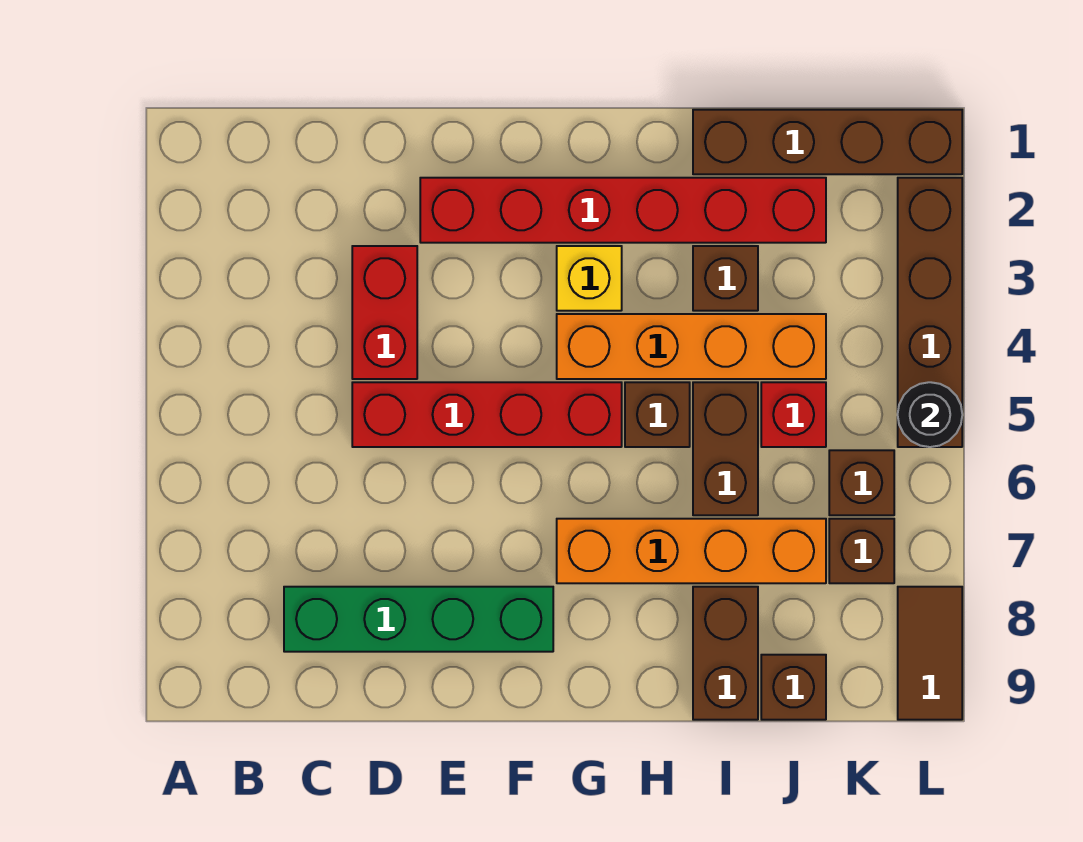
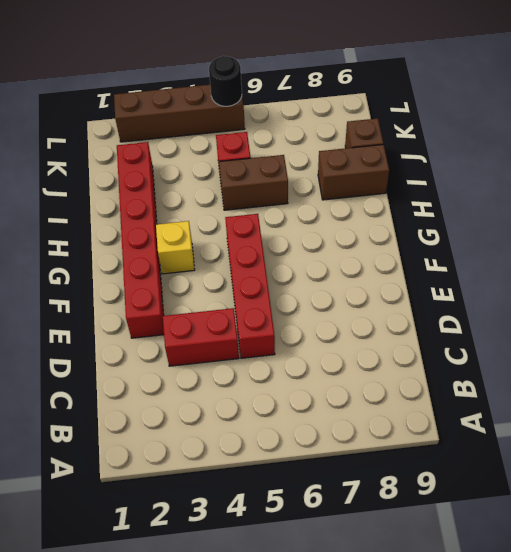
none -> green brick C8:F8 level 1
none -> orange brick G4:J4 level 1
none -> orange brick G7:J7 level 1

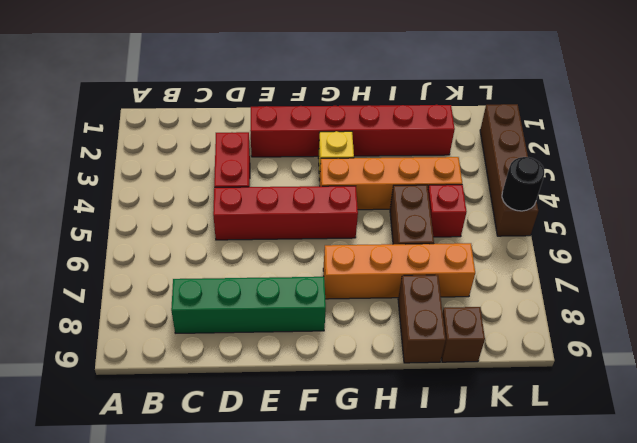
none -> brown brick H5 level 1
none -> brown brick I1:L1 level 1
none -> brown brick I3 level 1

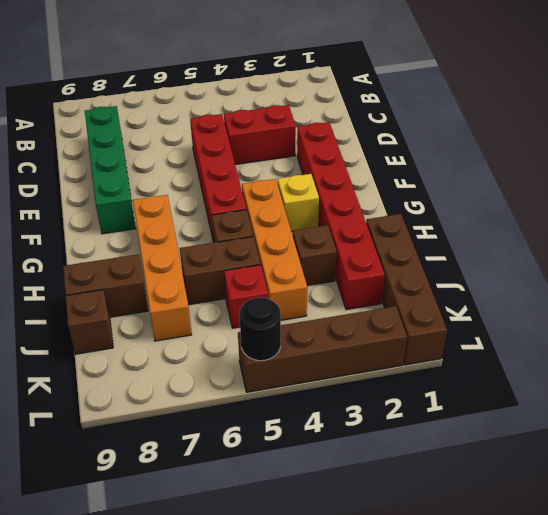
none -> brown brick K6 level 1
none -> brown brick K7 level 1
none -> brown tile L8:L9 level 1

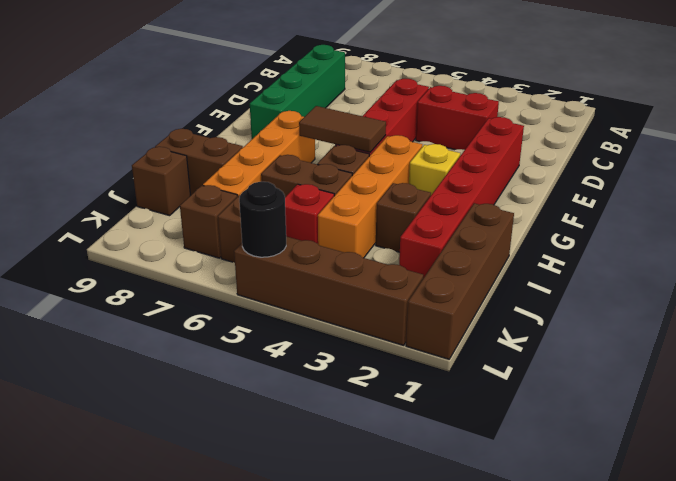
brown tile G5:G6 level 2 -> brown tile L8:L9 level 1

